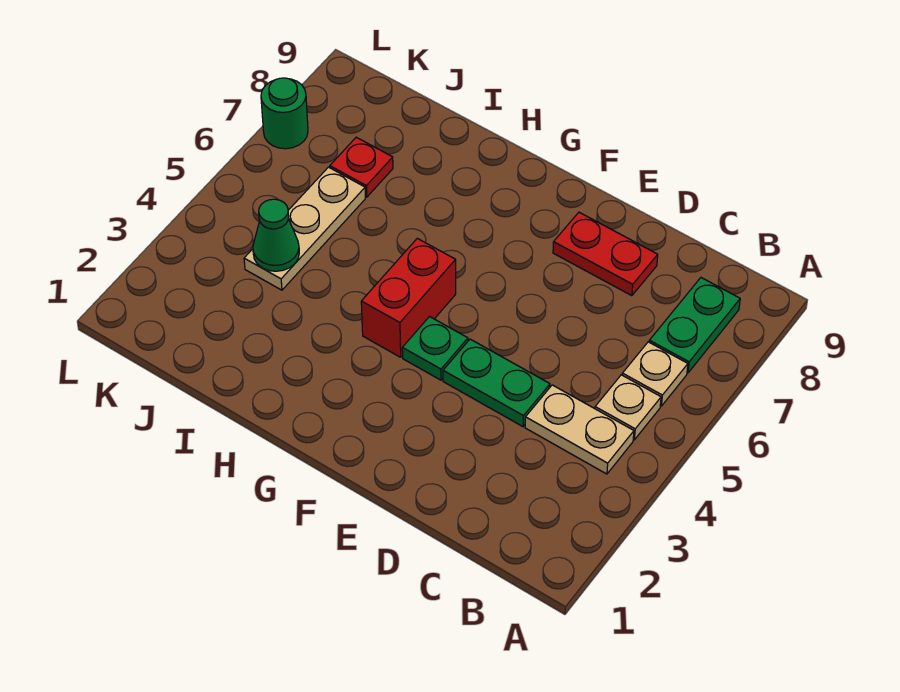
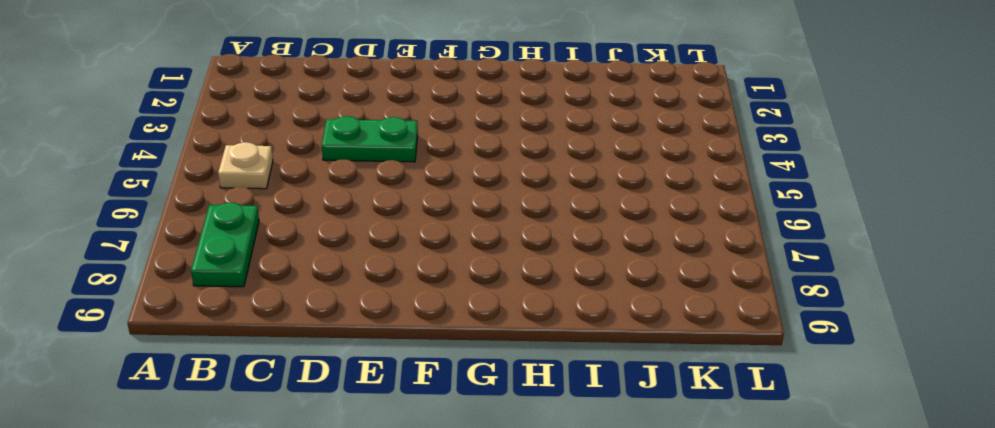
none -> tan plate B4:C4 level 1
none -> tan plate B6 level 1
none -> red plate D8:E8 level 1

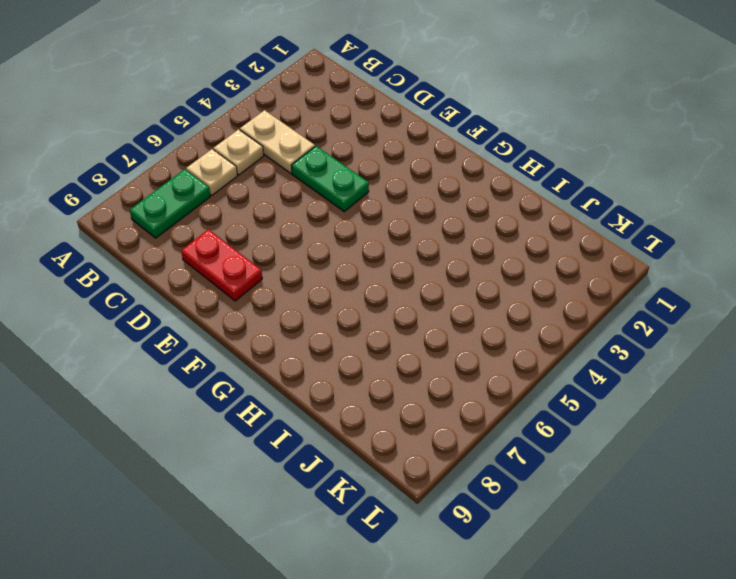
none -> green plate F4 level 1
none -> red brick G4:G5 level 1
none -> tan plate J4:J6 level 1

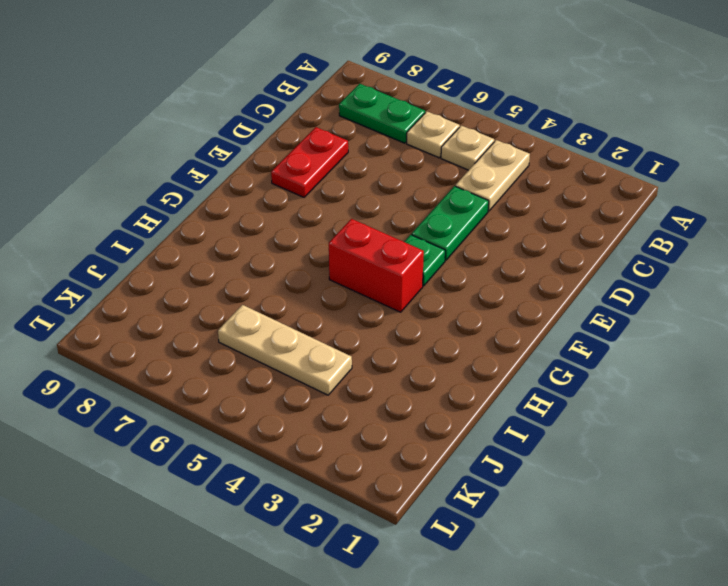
none -> red plate J7 level 1
none -> green round brick L7 level 1
none -> green cone J4 level 2

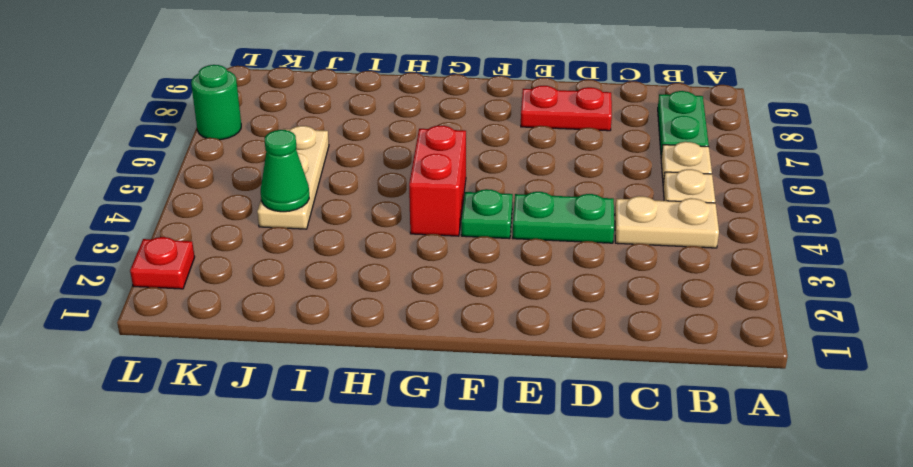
red plate L2 level 1 -> red plate J7 level 1

